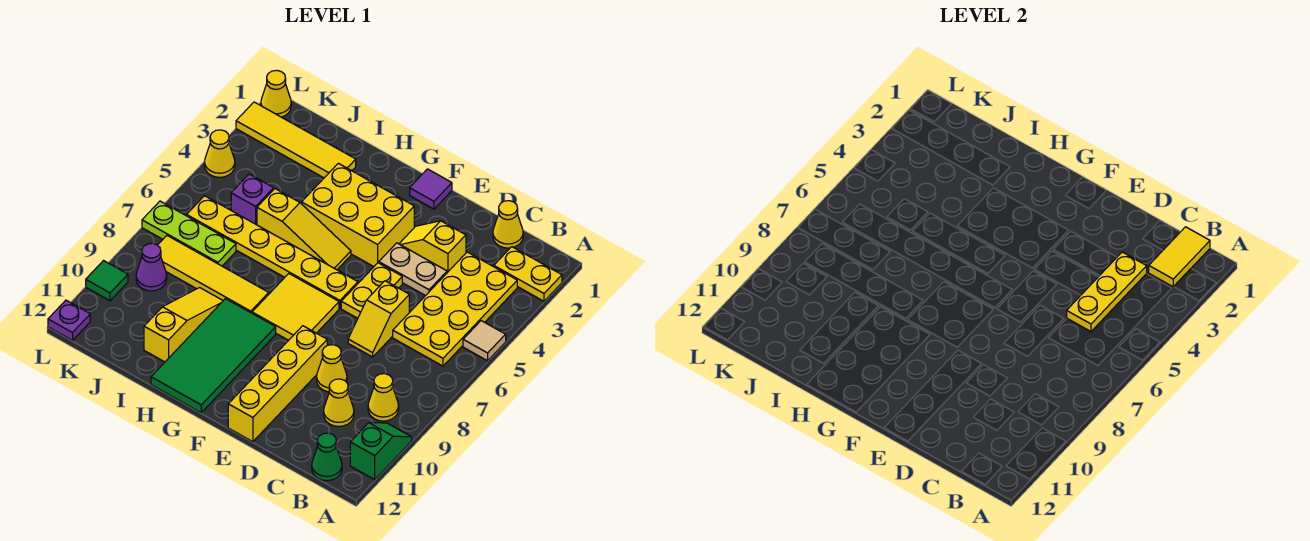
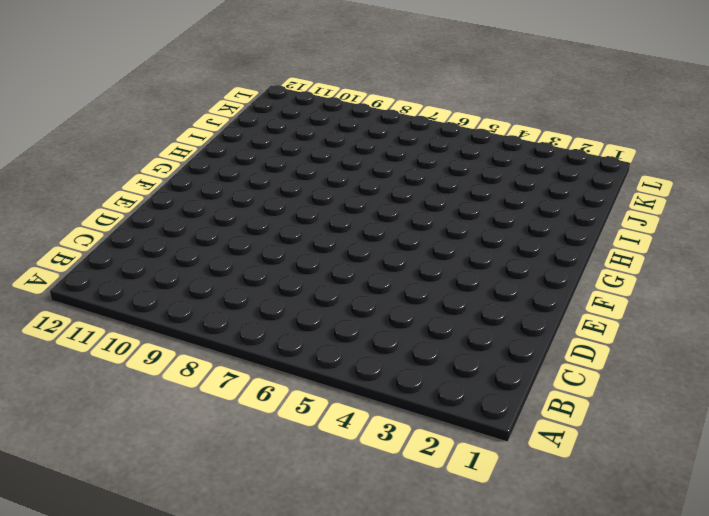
none -> yellow plate A2:B2 level 1
none -> tan tile A5 level 1
none -> green slope A10:A11 level 1 top 11
none -> yellow plate B3:C6 level 1

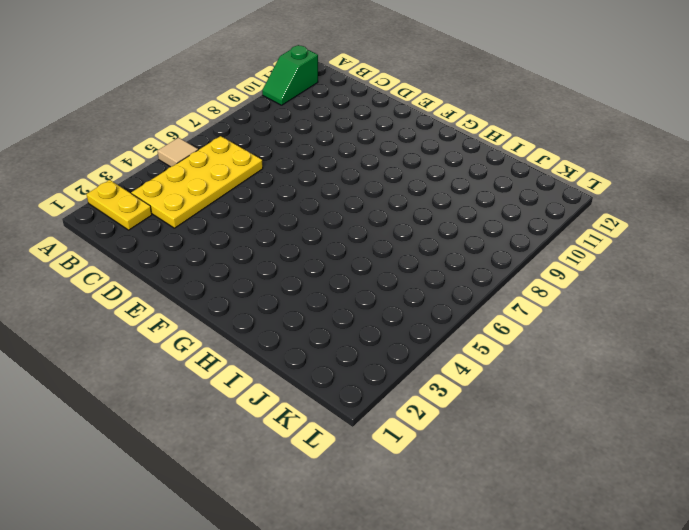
none -> yellow cone B9 level 1
none -> green cone B12 level 1
none -> yellow cone C1 level 1
none -> yellow cone C10 level 1

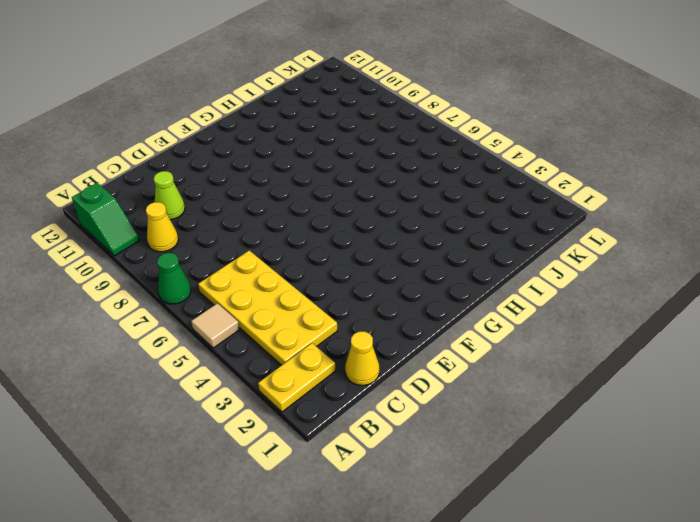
green cone A7 level 1 -> green cone B12 level 1
lime cone C10 level 1 -> yellow cone C10 level 1
none -> yellow slope D3:E3 level 1 top D
none -> tan plate D4:E4 level 1
none -> yellow slope D6:D7 level 1 top 6
none -> yellow cone D9 level 1

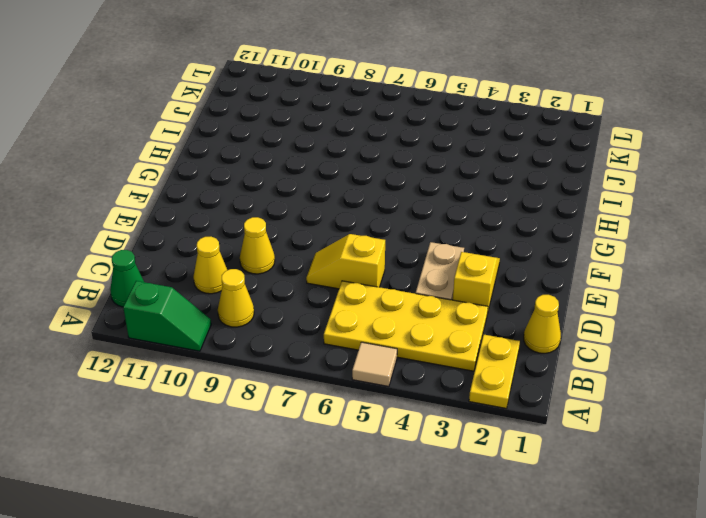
none -> yellow plate E5:E6 level 1
none -> yellow brick E9:E12 level 1
none -> purple tile F1 level 1
none -> yellow brick F3:H4 level 1

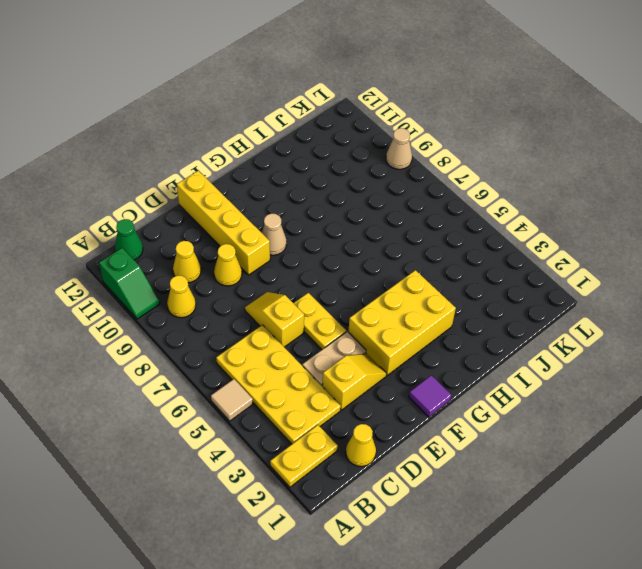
tan cone F9 level 1 -> none
tan cone L9 level 1 -> none
none -> yellow plate F6:K6 level 1
none -> yellow tile F7:G8 level 1
none -> yellow slope G5:I5 level 1 top I
none -> green tile G9:H12 level 1

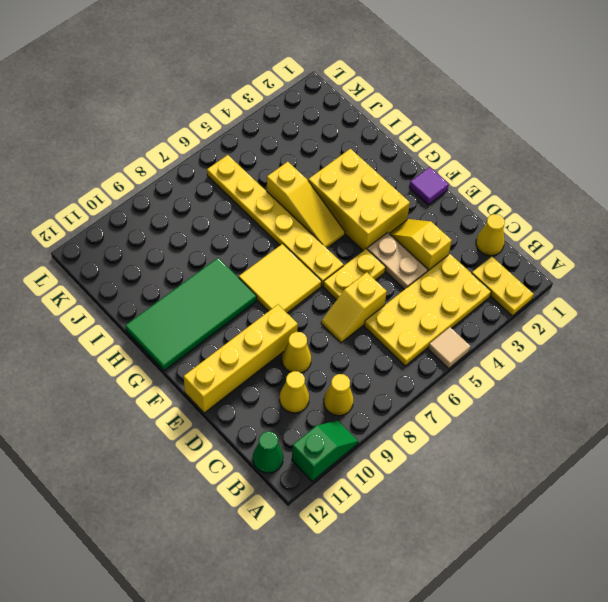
none -> yellow tile H8:K8 level 1
none -> yellow tile I2:L2 level 1
none -> yellow slope I9:I11 level 1 top 11
none -> purple brick J5 level 1

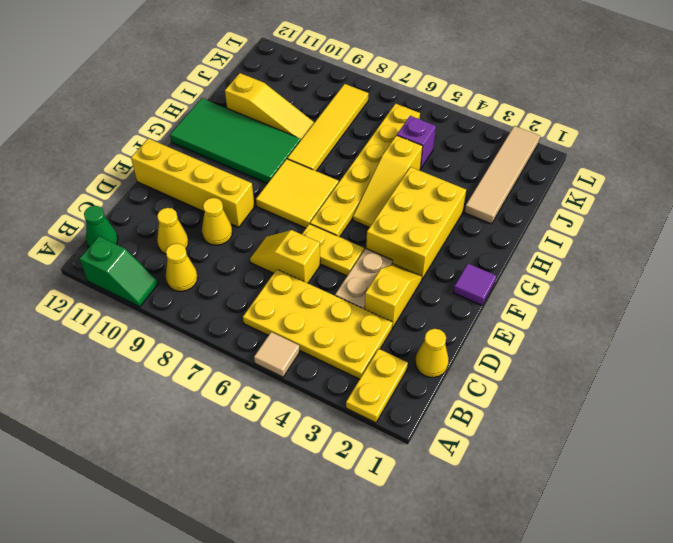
tan tile I2:L2 level 1 -> yellow tile I2:L2 level 1
none -> lime plate J7:L7 level 1
none -> purple cone K9 level 1
none -> yellow cone L1 level 1
none -> yellow cone L4 level 1

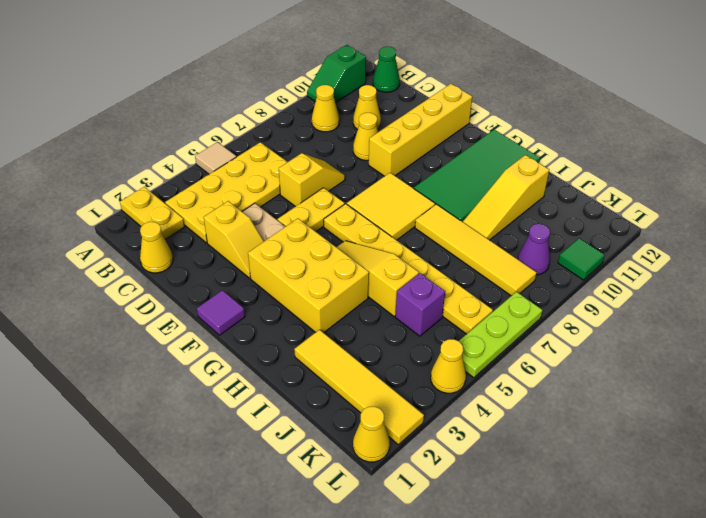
lime plate L5:L7 level 1 -> lime plate J7:L7 level 1
none -> purple plate L12 level 1
none -> yellow tile B1:B2 level 2
none -> yellow plate C3:C5 level 2

